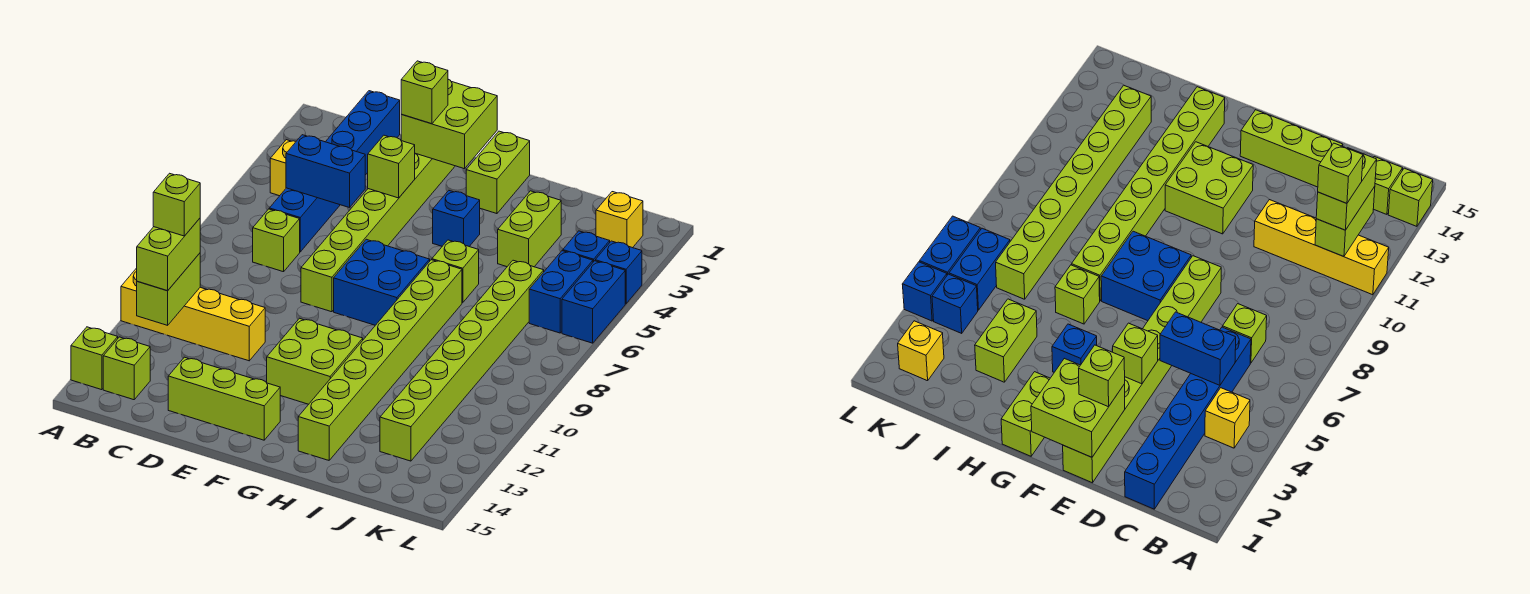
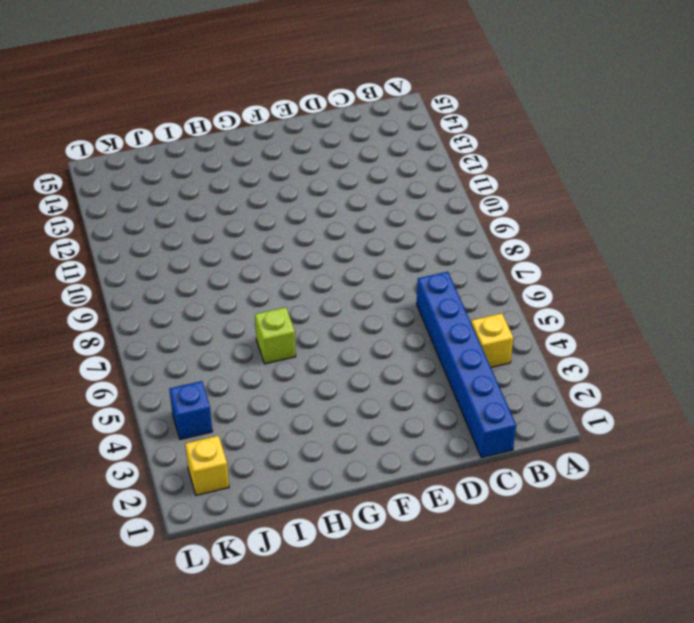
none -> yellow brick A11:D11 level 1
none -> lime brick A14 level 1
none -> lime brick B14 level 1

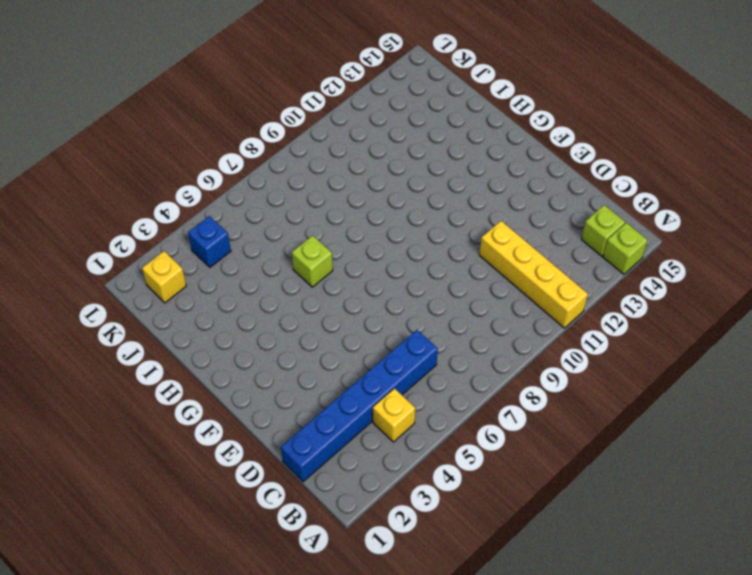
none -> lime brick C7 level 1
none -> lime brick D14:F14 level 1
none -> lime brick E1:E8 level 1

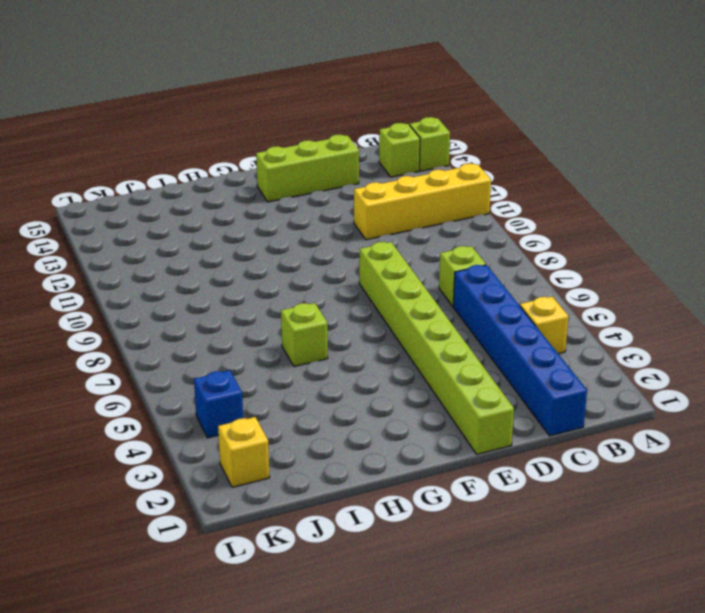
none -> blue brick F7:G8 level 1
none -> lime brick F11:G12 level 1
none -> lime brick G1:G2 level 1

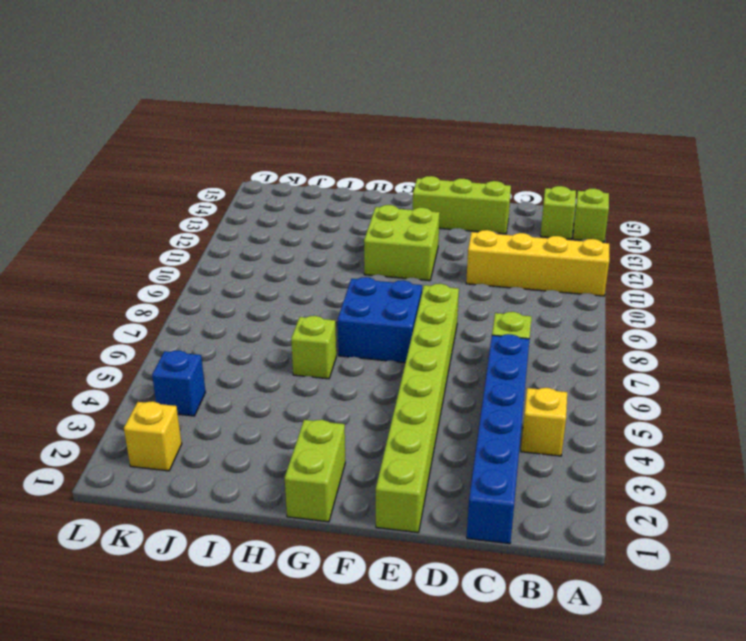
none -> blue brick G4 level 1
none -> lime brick H7:H14 level 1
none -> lime brick I3:I4 level 1

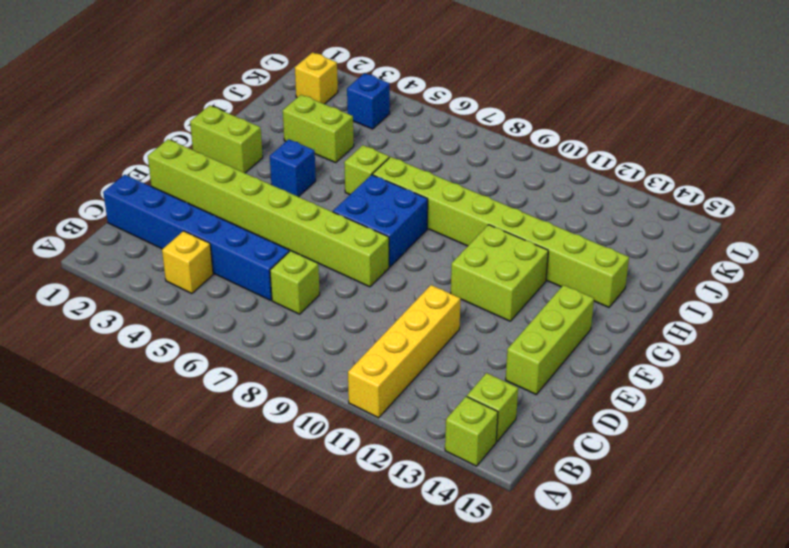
none -> lime brick J6:J13 level 1
none -> blue brick K5:K6 level 1
none -> blue brick L4 level 1

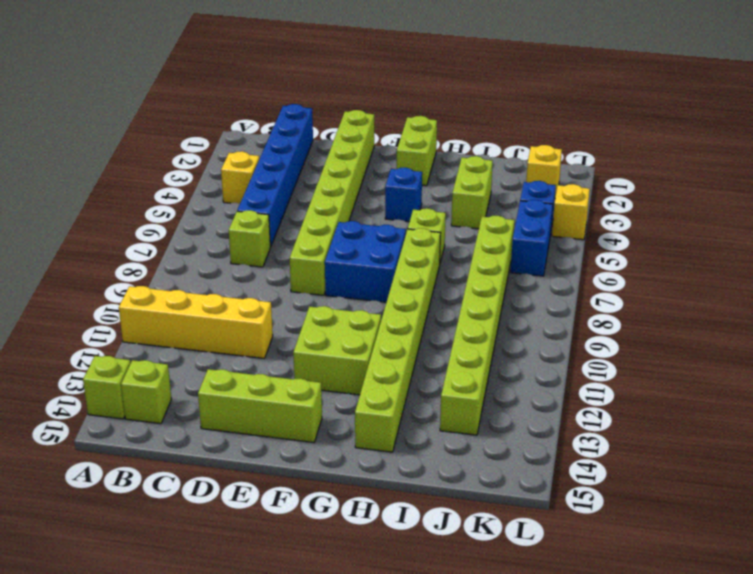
yellow brick L4 level 1 -> blue brick L4 level 1
none -> blue brick L5:L6 level 1
none -> lime brick B11:B12 level 2
none -> blue brick C5:D5 level 2

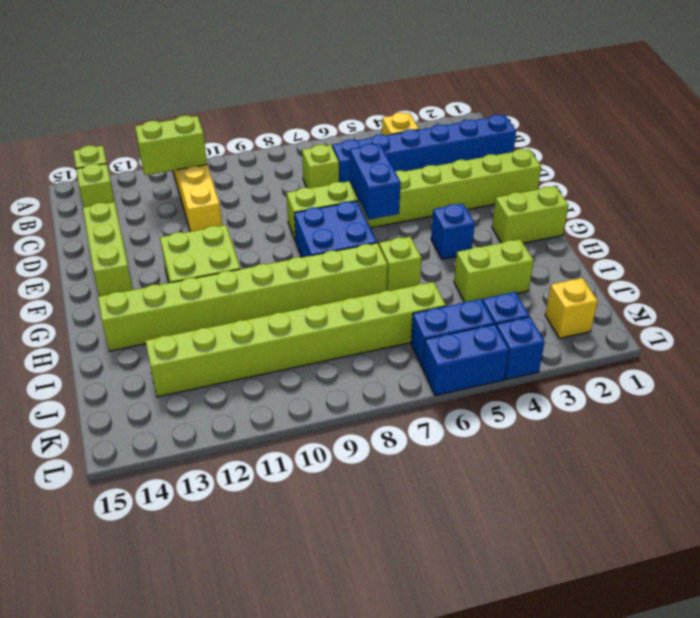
blue brick E6:F6 level 2 -> blue brick C5:D5 level 2
none -> lime brick E1:F2 level 2
none -> lime brick E4 level 2
none -> lime brick B11:B12 level 3

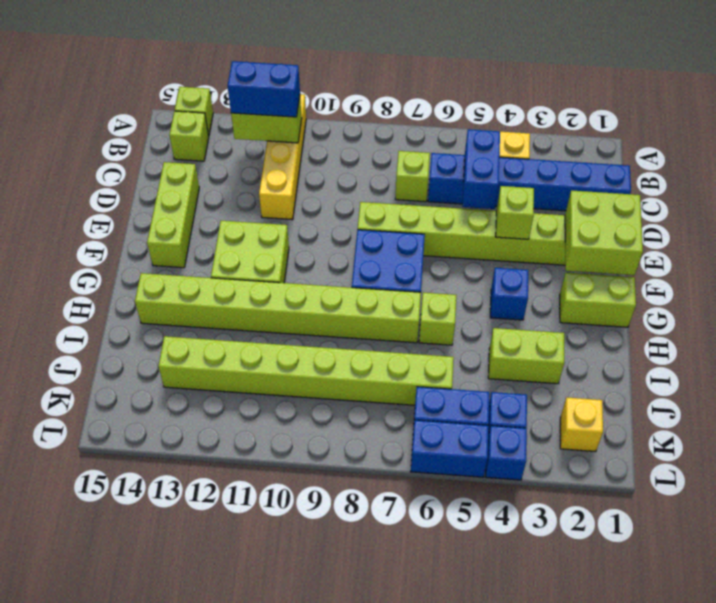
blue brick B11:B12 level 3 -> lime brick B11:B12 level 3
none -> lime brick E2 level 3
none -> lime brick B11 level 4

